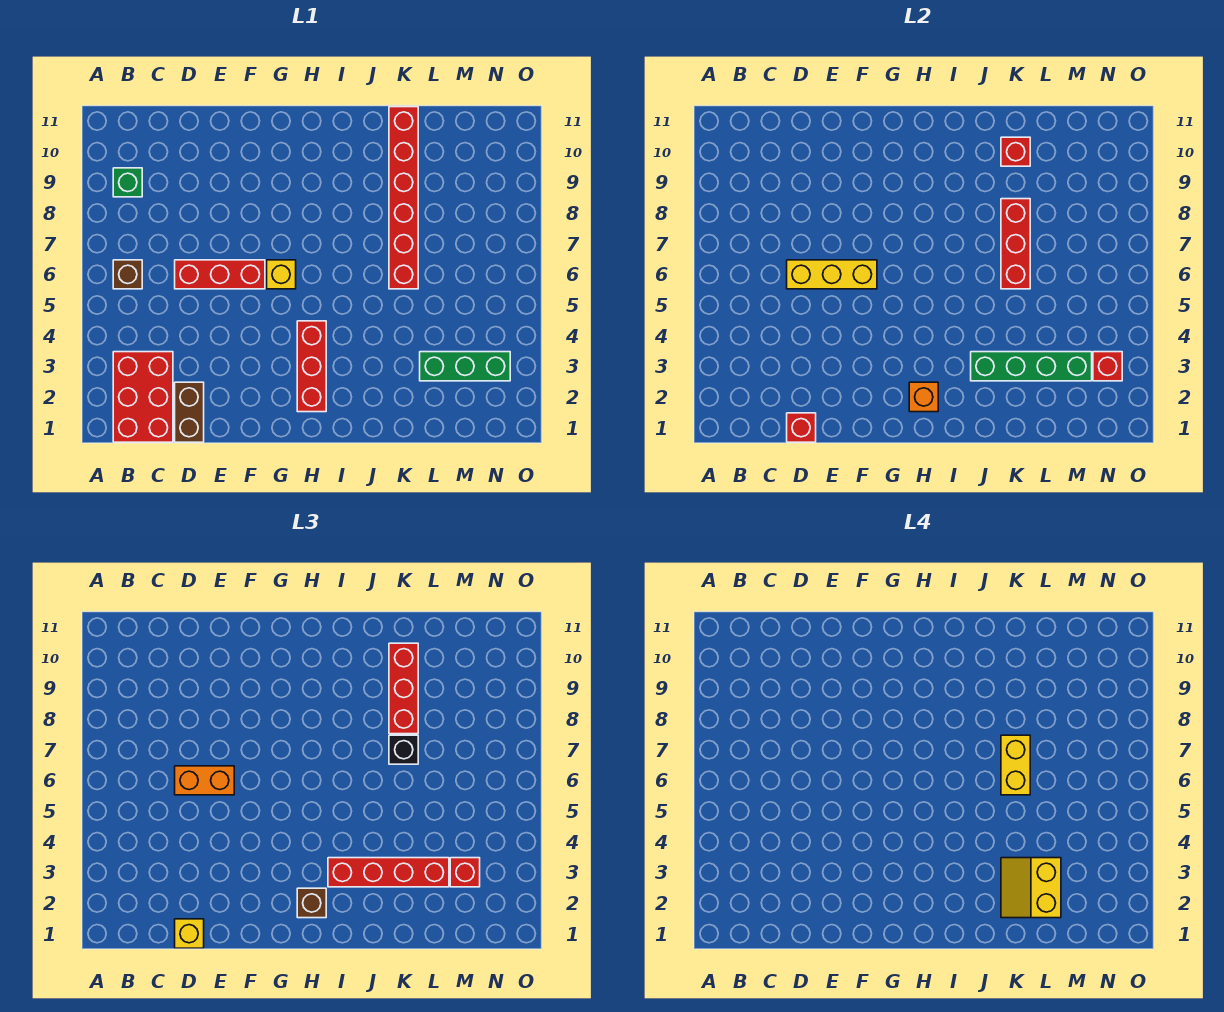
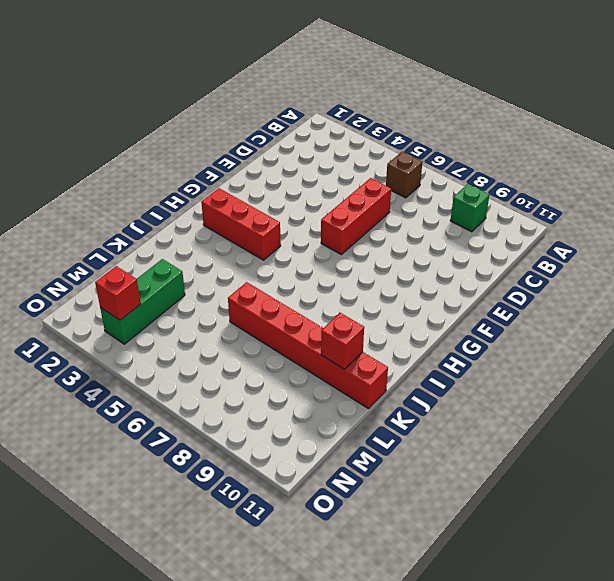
none -> red brick B1:C3 level 1
none -> brown brick D1:D2 level 1
none -> yellow brick G6 level 1

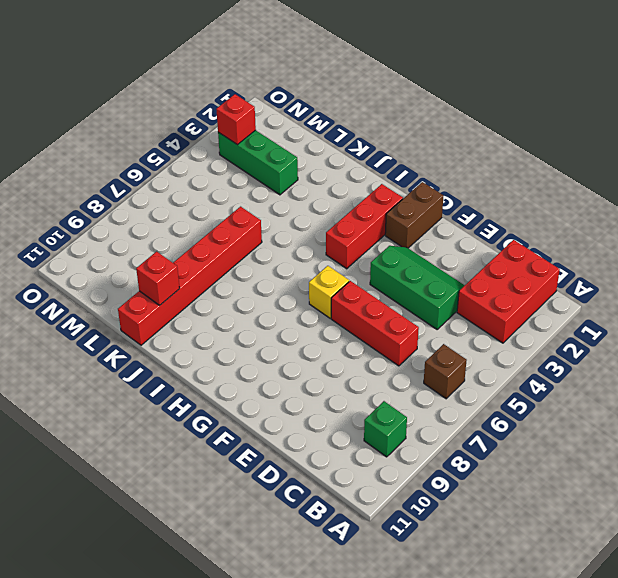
green slope D3:F4 level 1 top 4 -> none
brown brick G1:G2 level 1 -> brown brick D1:D2 level 1
none -> red brick D1 level 2
none -> yellow brick D6:F6 level 2
none -> orange brick H2 level 2

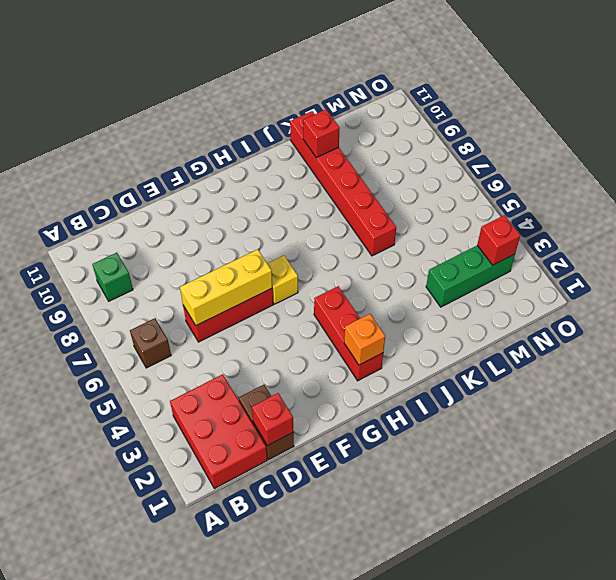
none -> green brick J3:M3 level 2
none -> red brick K6:K8 level 2
none -> yellow brick D1 level 3

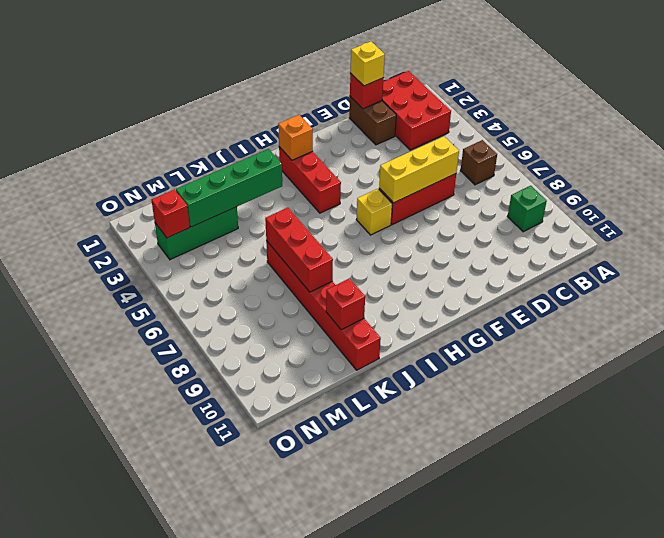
none -> orange brick D6:E6 level 3
none -> brown brick H2 level 3
none -> red brick I3:L3 level 3

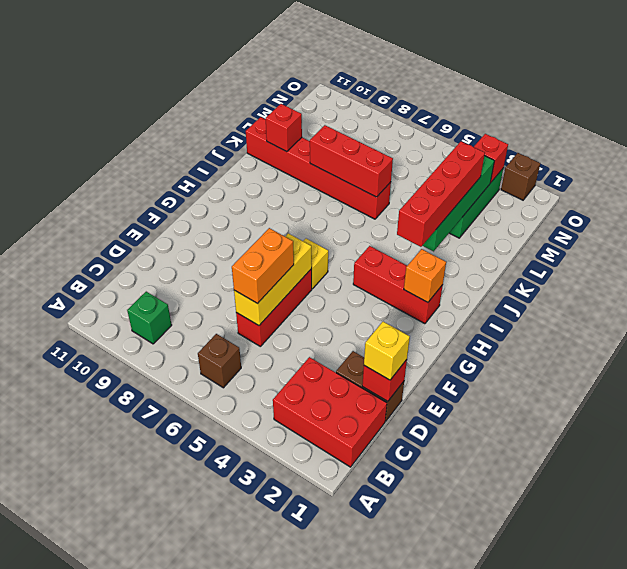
brown brick O2 level 1 -> brown brick H2 level 3
none -> black brick K7 level 3
none -> red brick K8:K10 level 3
none -> red brick M3 level 3

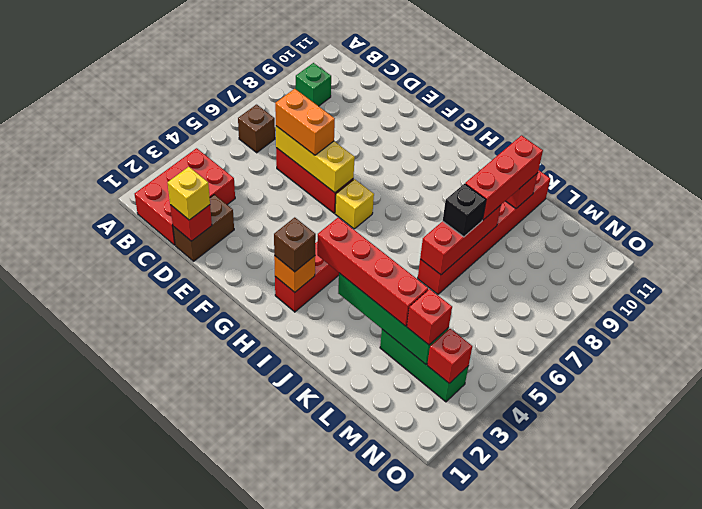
none -> yellow slope K2:L3 level 4 top L
none -> yellow brick K6:K7 level 4

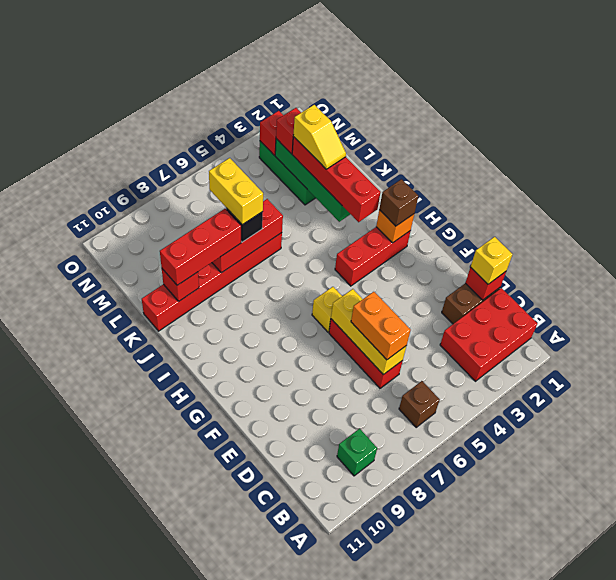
yellow slope K3:L3 level 4 top L -> yellow slope K2:L3 level 4 top L
yellow brick K7:L7 level 4 -> yellow brick K6:K7 level 4

